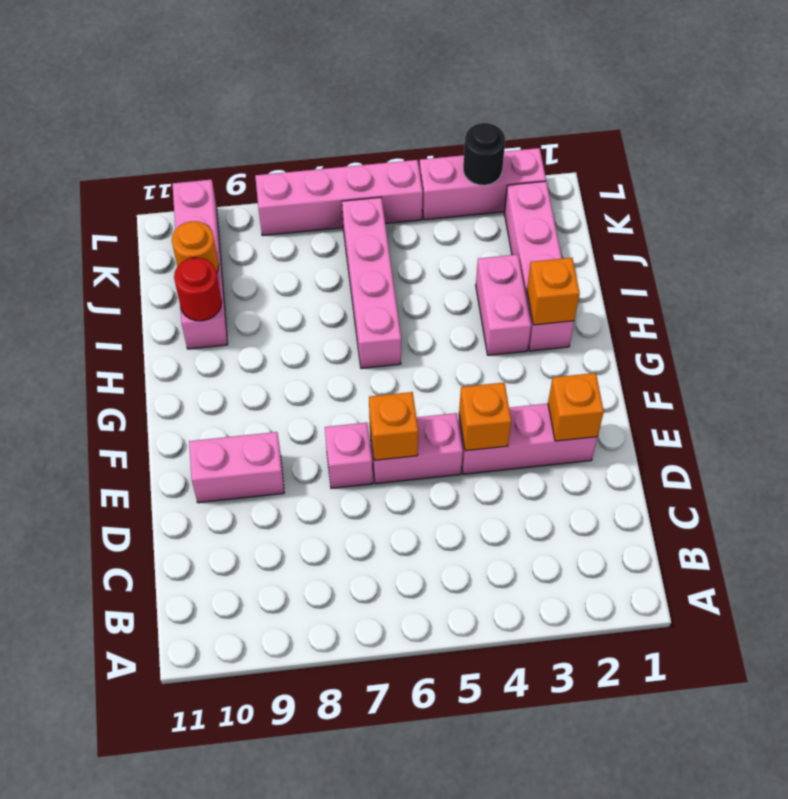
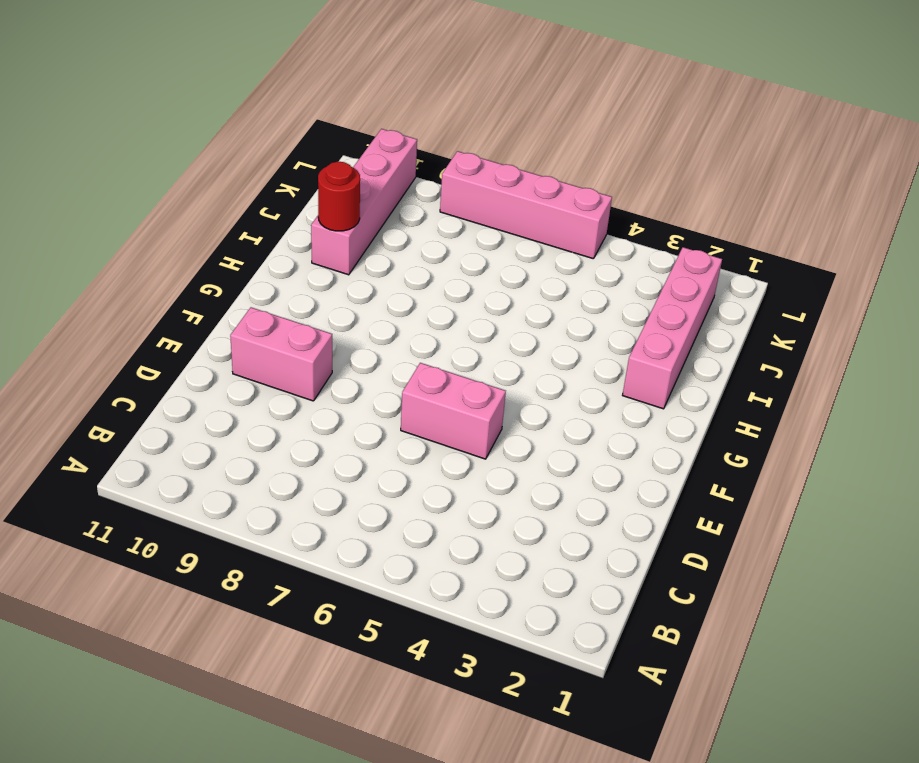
none -> pink brick E2:E4 level 1
none -> pink brick E7 level 1
none -> pink brick H3:I3 level 1

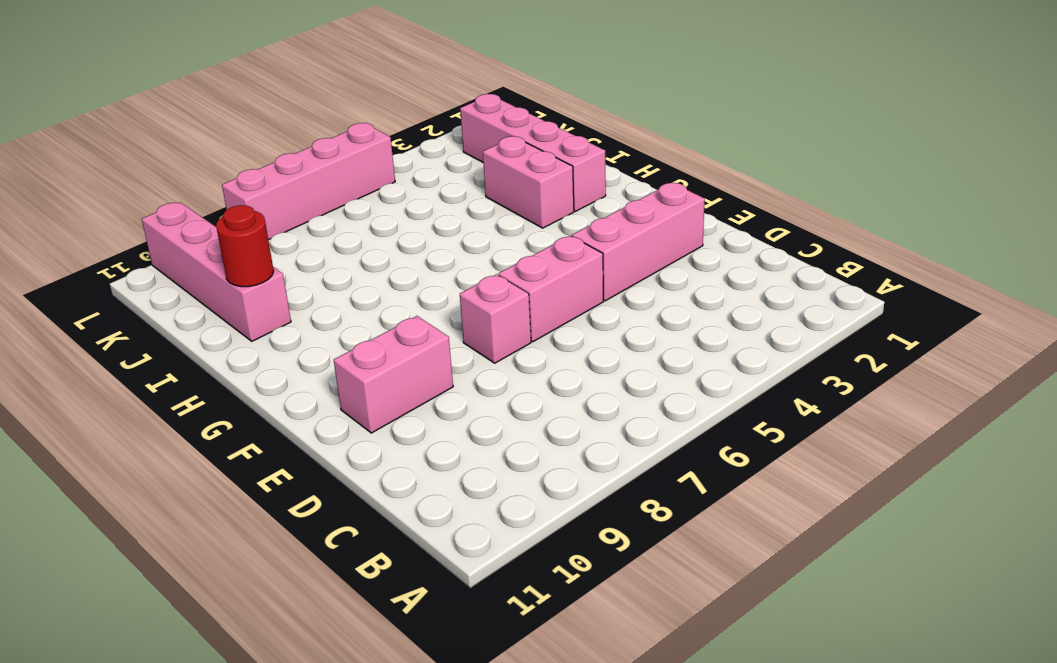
none -> pink brick H6:K6 level 1
none -> pink brick L2:L4 level 1
none -> orange brick E2 level 2

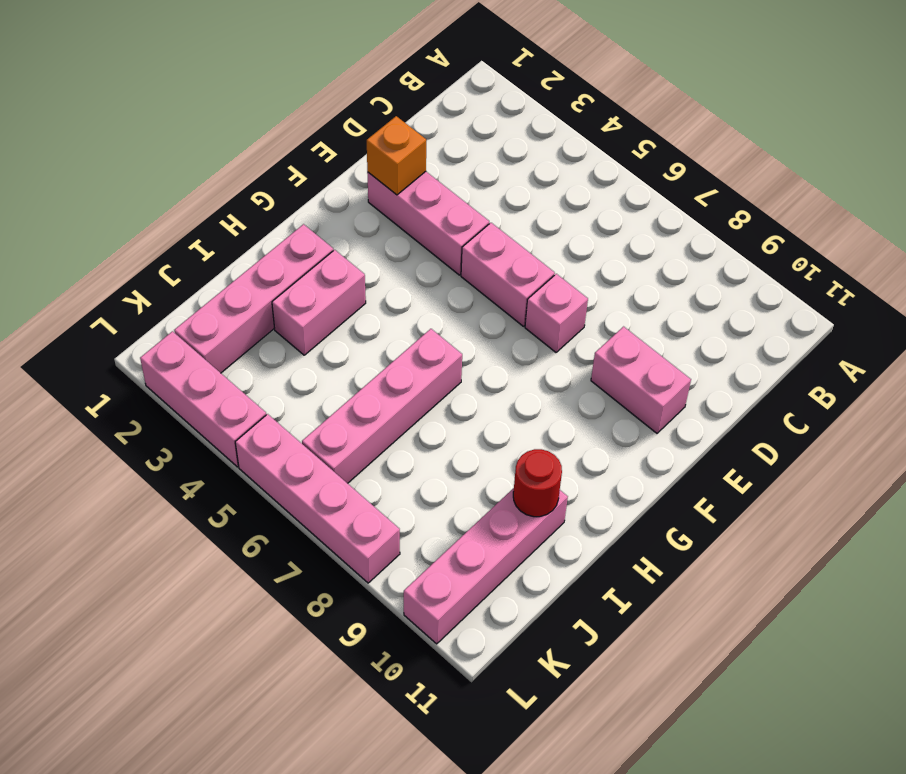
none -> orange brick E4 level 2
none -> orange brick E6 level 2
none -> orange brick H2 level 2

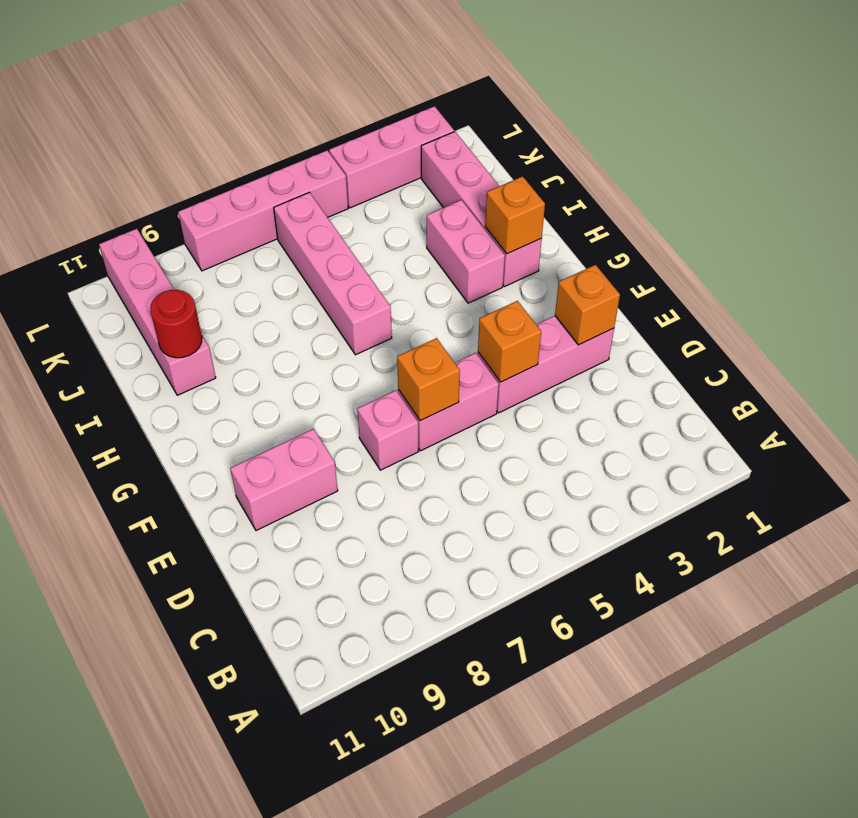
none -> orange round brick J10 level 2
none -> black round brick L3 level 2

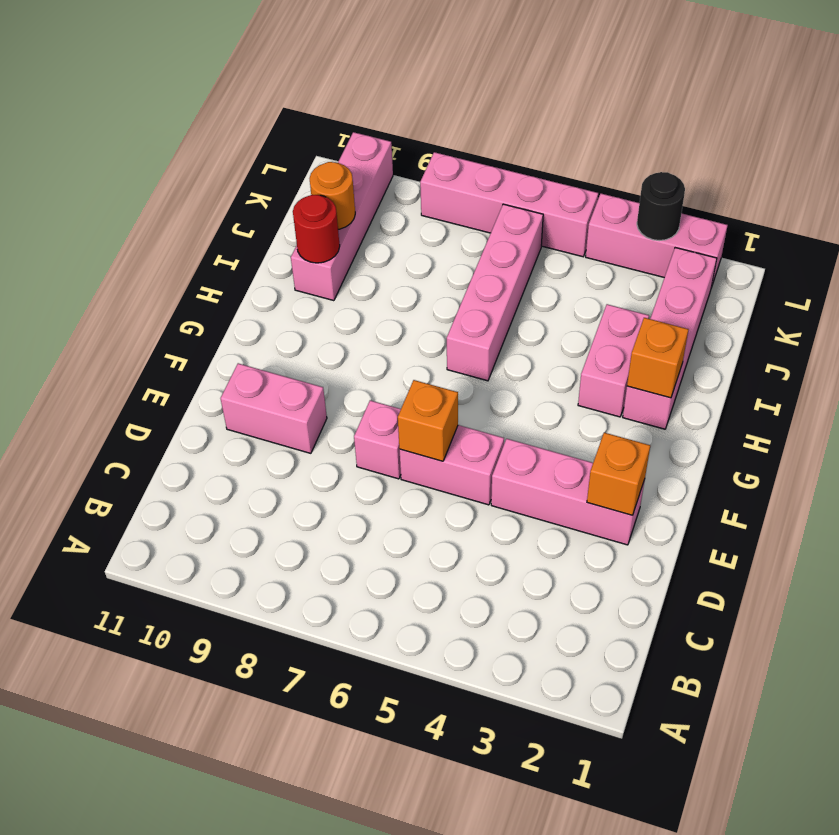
none -> orange brick E4 level 2

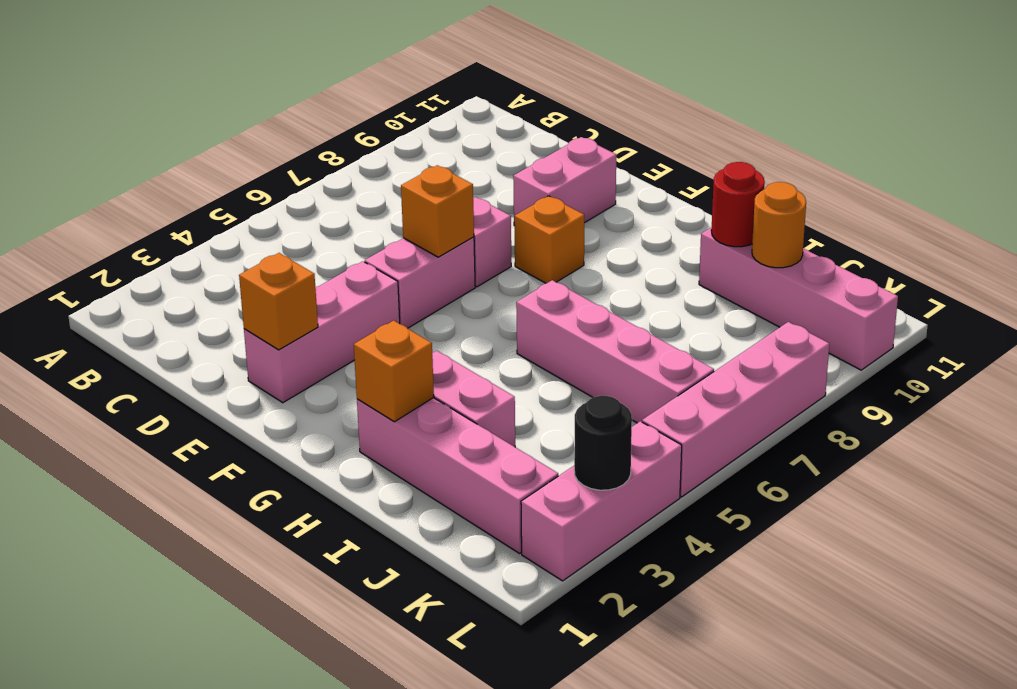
orange brick F8 level 1 -> orange brick E4 level 2

